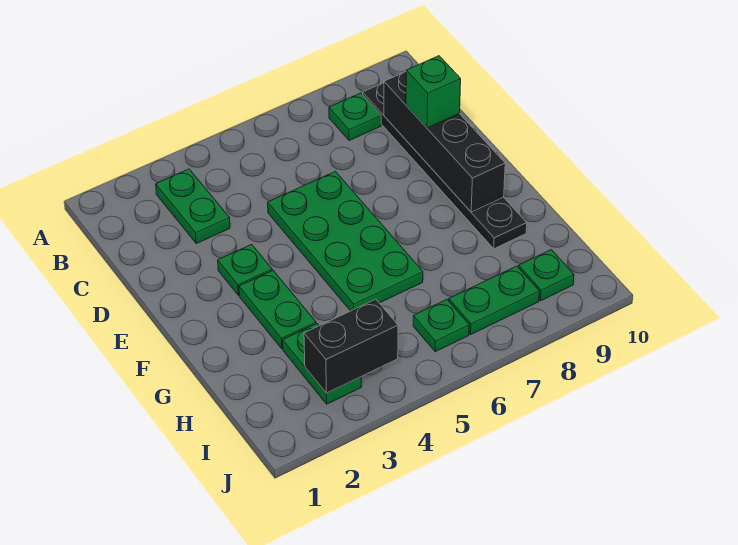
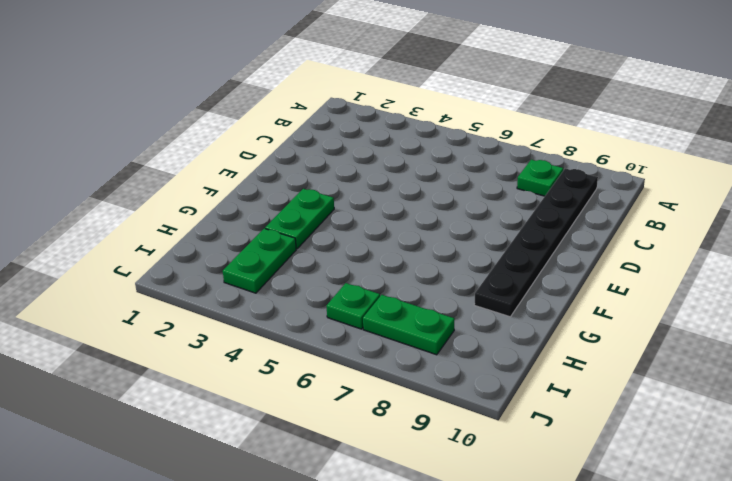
none -> green plate B3:C3 level 1
none -> green plate D5:G6 level 1
none -> green plate E3 level 1

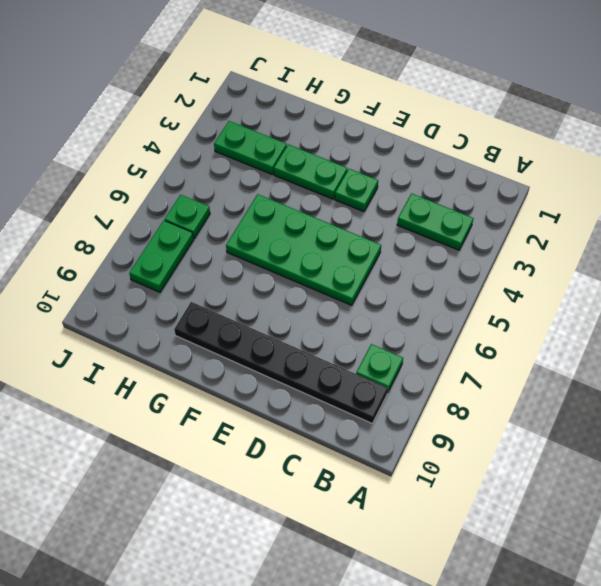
none -> green plate I9 level 1
none -> black brick C9:F9 level 2
none -> black brick I3:I4 level 2

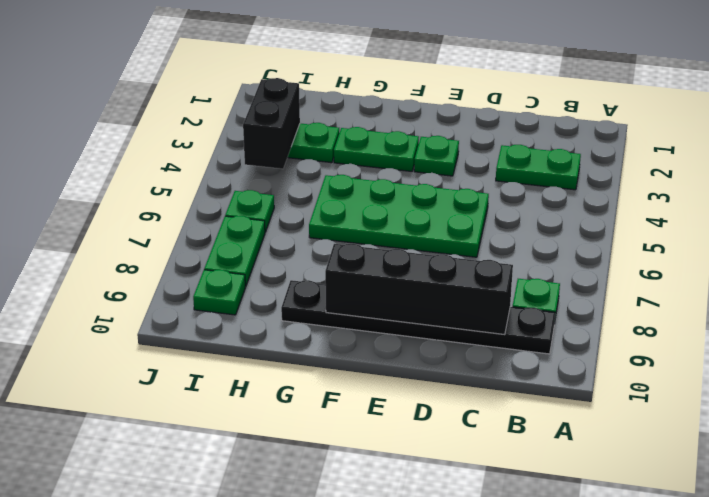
none -> green brick D9 level 3

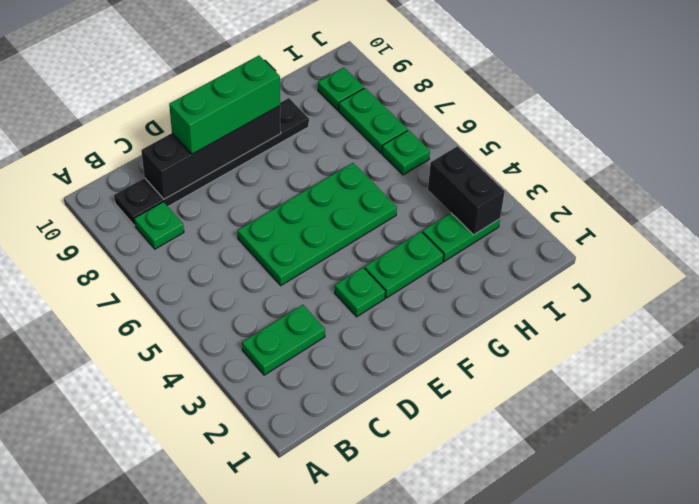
green brick D9:F9 level 3 -> green brick D9 level 3

